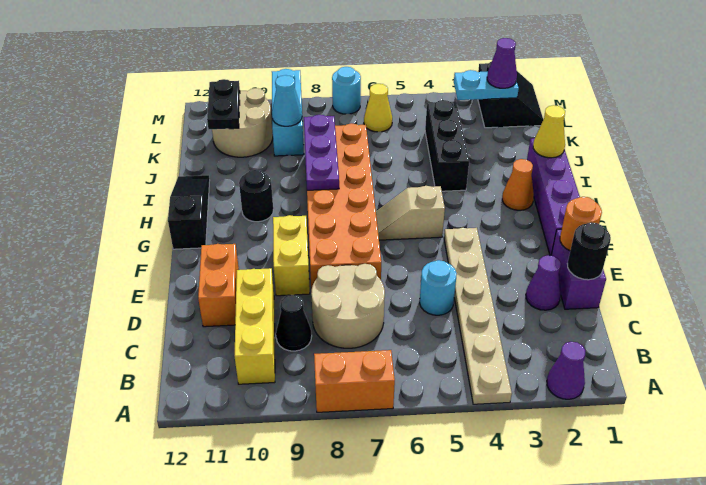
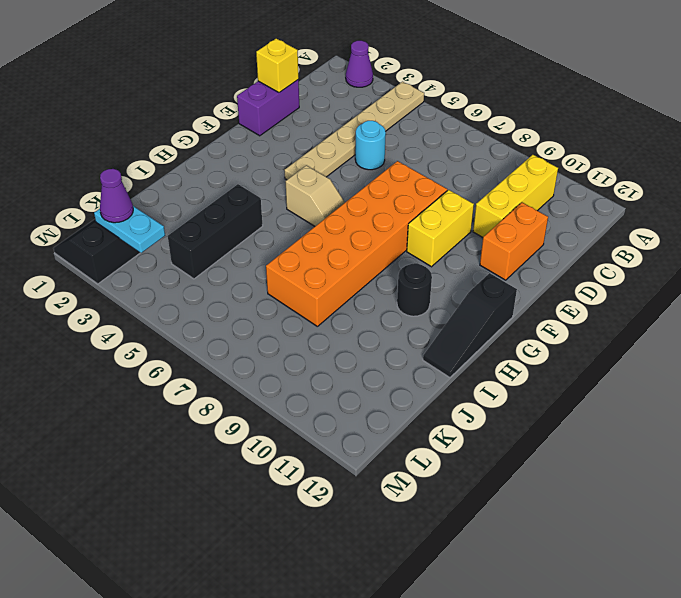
yellow brick D1 level 2 -> black round brick D1 level 2
none -> orange brick A7:A8 level 1
none -> tan round brick C7:D8 level 1
none -> black cone C9 level 1
none -> purple cone D2 level 1

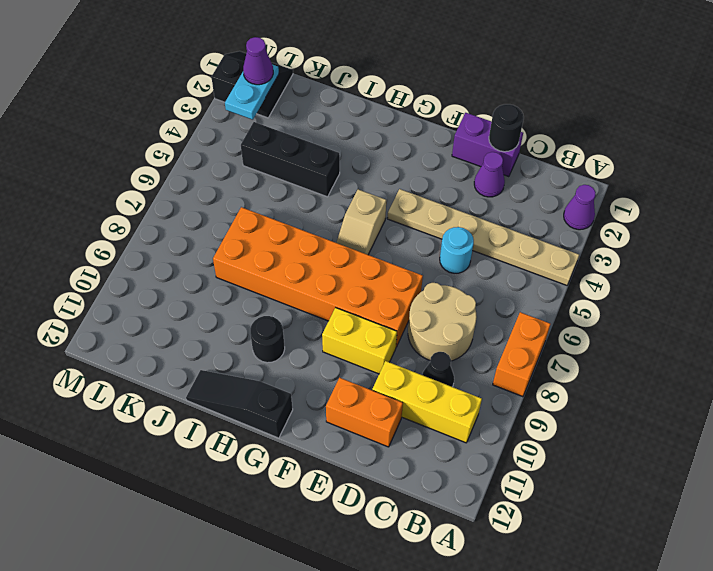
none -> purple brick F1:I1 level 1
none -> orange cone H2 level 1
none -> cyan brick K9:M9 level 1
none -> tan round brick K10:L11 level 1

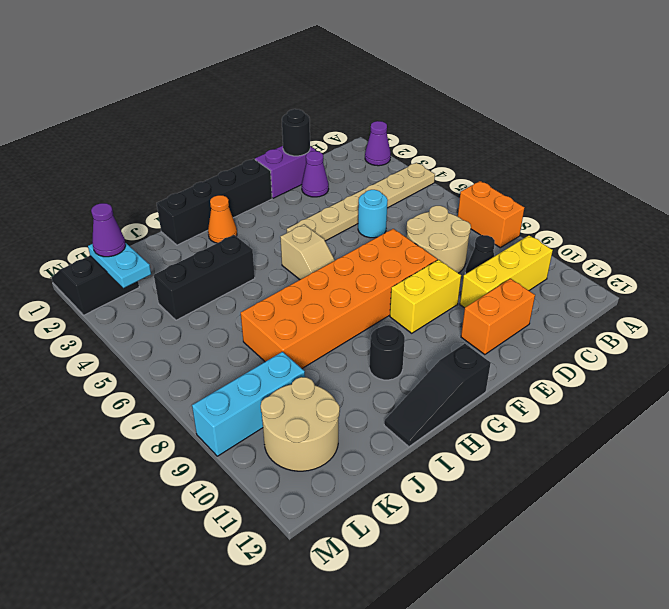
black brick F1:I1 level 1 -> purple brick F1:I1 level 1
none -> yellow cone L6 level 1
none -> cyan round brick M7 level 1
none -> orange round brick E1 level 2
none -> purple plate H8:J8 level 2

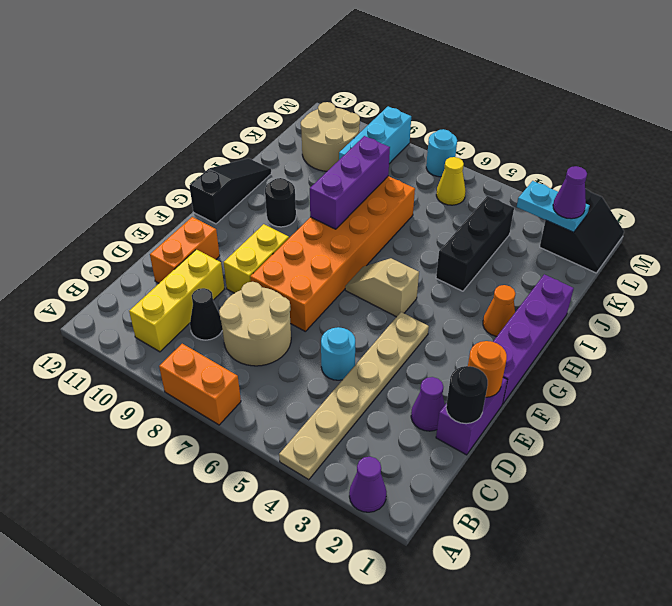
purple brick H8:J8 level 2 -> purple plate H8:J8 level 2
none -> yellow cone I1 level 2
none -> cyan cone K9 level 2
none -> black plate K11:L11 level 2

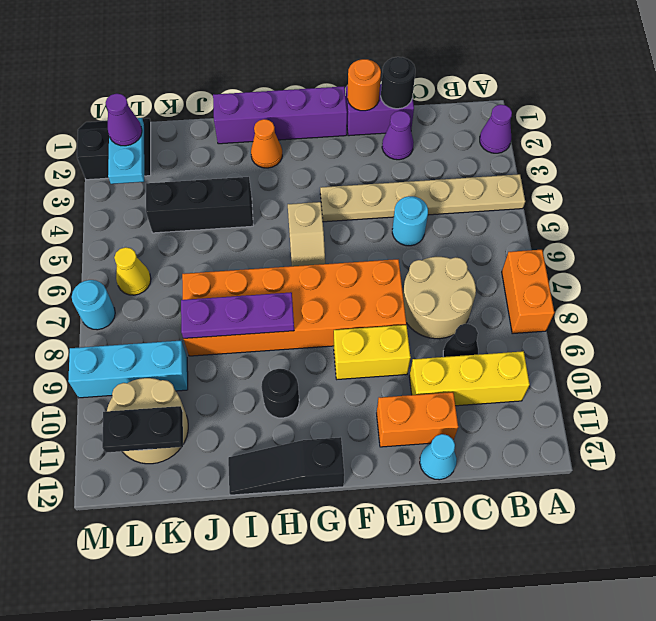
cyan cone D12 level 1 -> cyan cone K9 level 2
none -> yellow cone I1 level 2

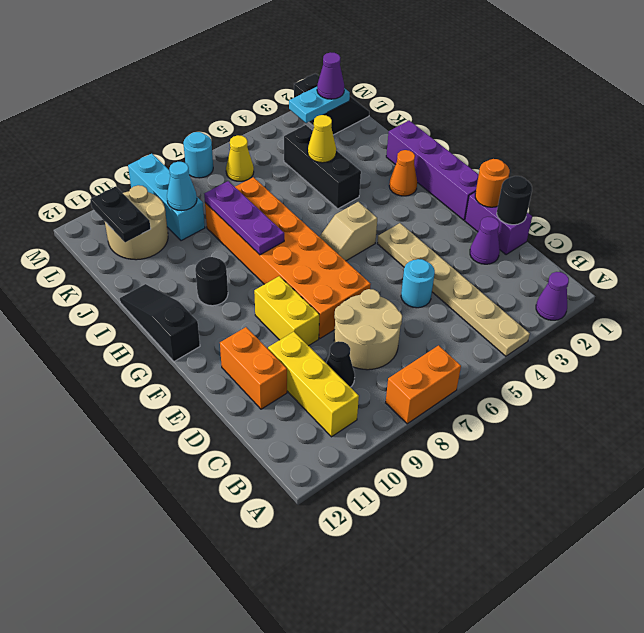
yellow cone J4 level 2 -> yellow cone I1 level 2

